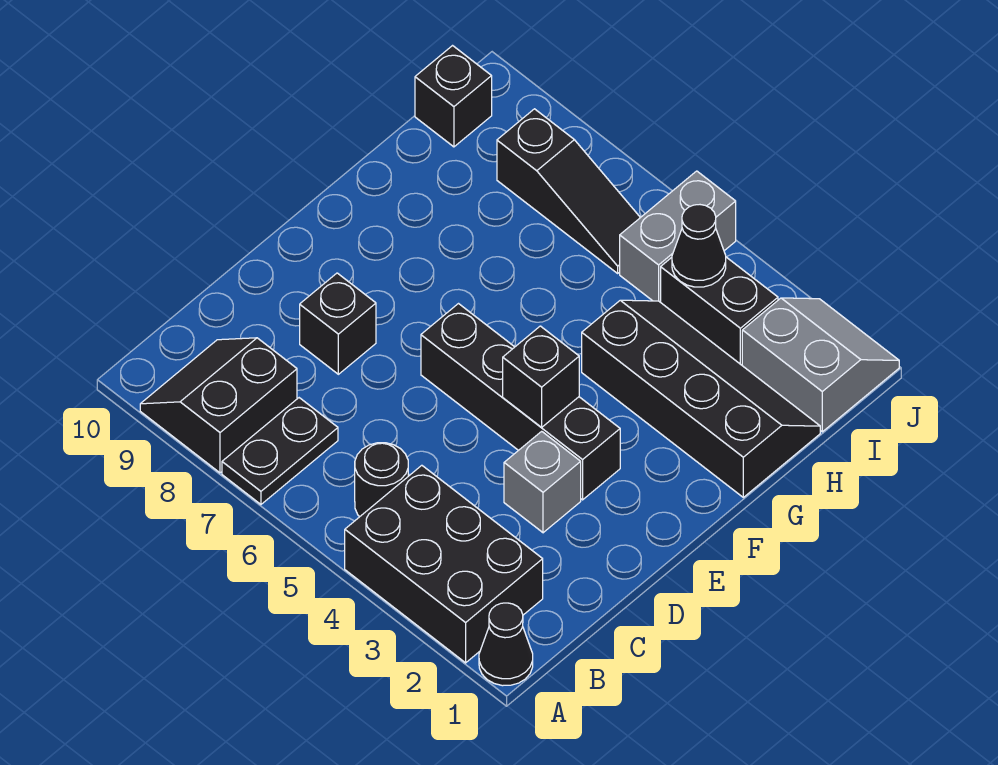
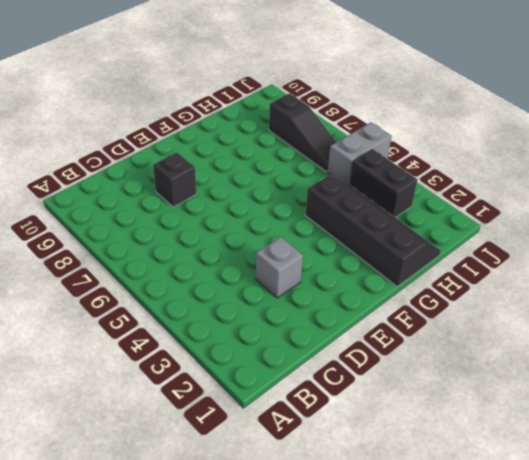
none -> black cone A1 level 1
none -> black brick A2:B4 level 1
none -> black plate A7:B7 level 1

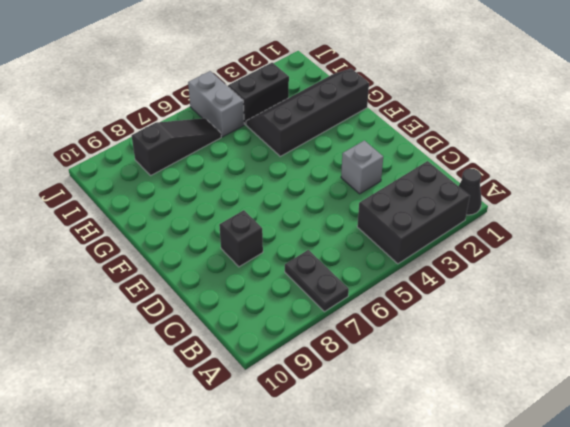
none -> black slope A8:B9 level 1 top 8
none -> black round brick B5 level 1
none -> black brick E3:E6 level 1

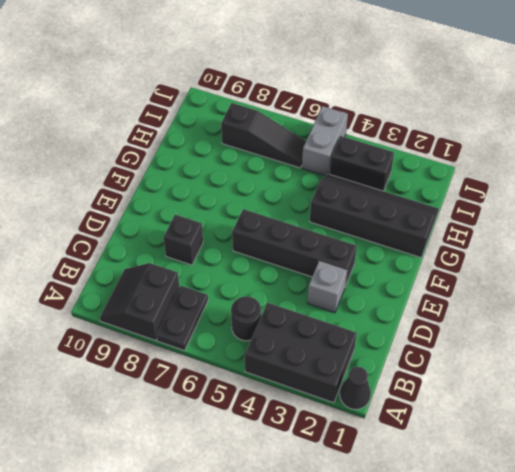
none -> grey slope I1:J2 level 1 top I
none -> black brick I10 level 1
none -> black brick E4 level 2

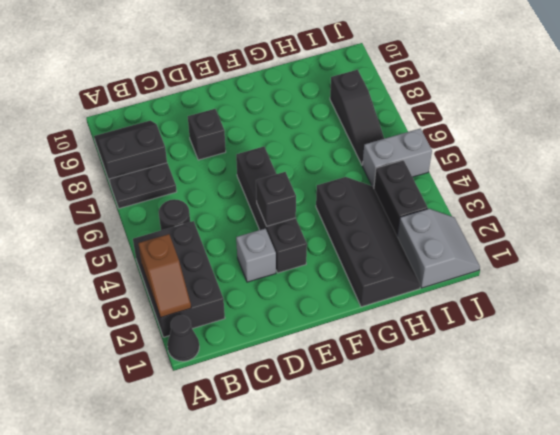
brown slope A2:A3 level 2 top 3 -> none
none -> black brick I10 level 1
none -> black cone I4 level 2

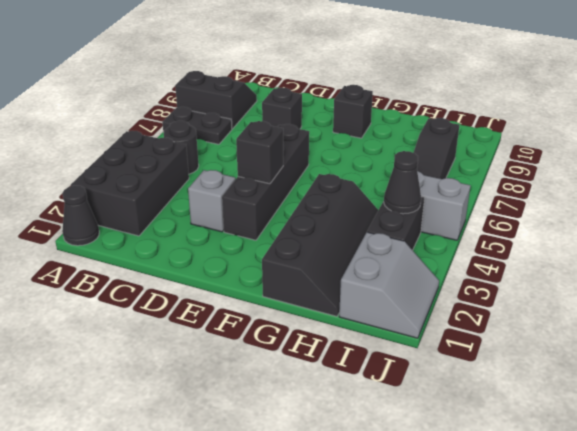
black brick F9 level 1 -> black brick I10 level 1

